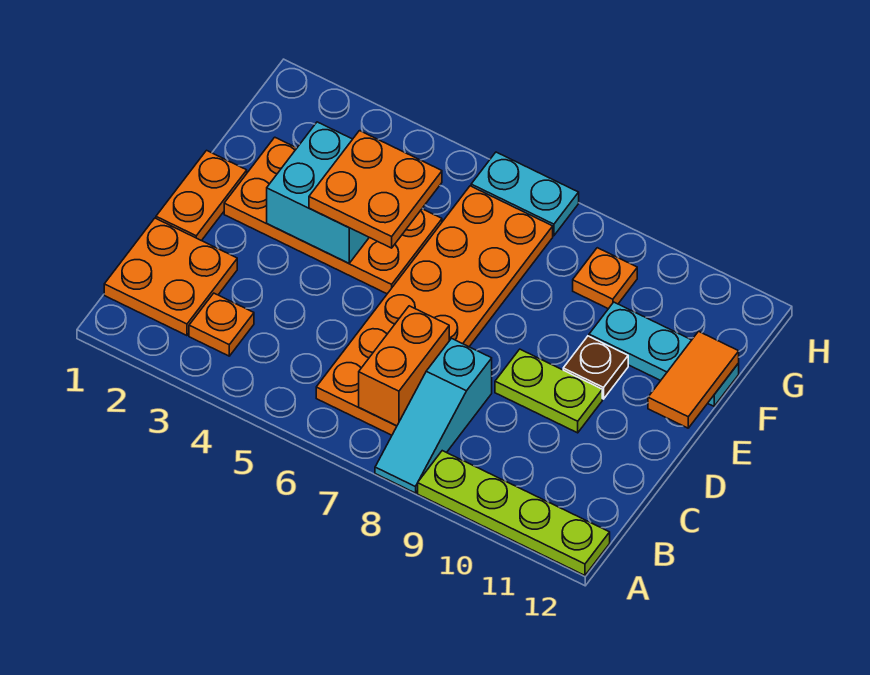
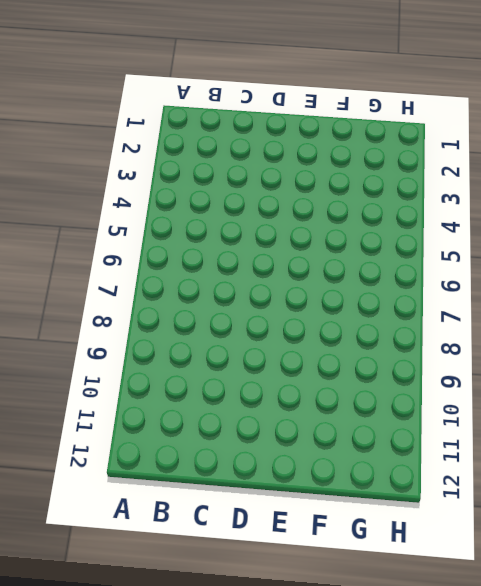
none -> cyan slope A8:C8 level 1 top C
none -> lime plate A9:A12 level 1
none -> orange plate B1:C2 level 1

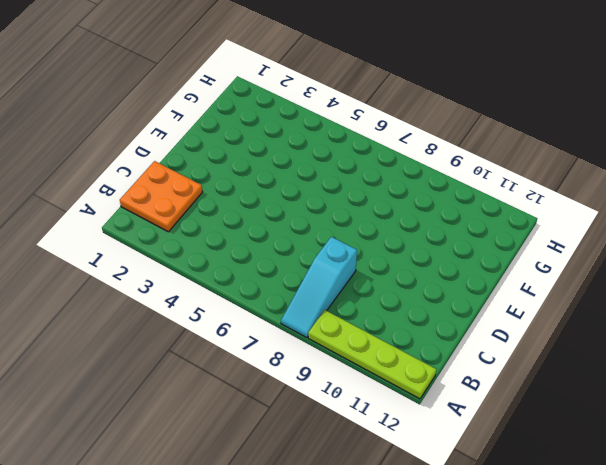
none -> orange plate B3 level 1
none -> orange plate B6:G7 level 1
none -> orange plate D1:E1 level 1

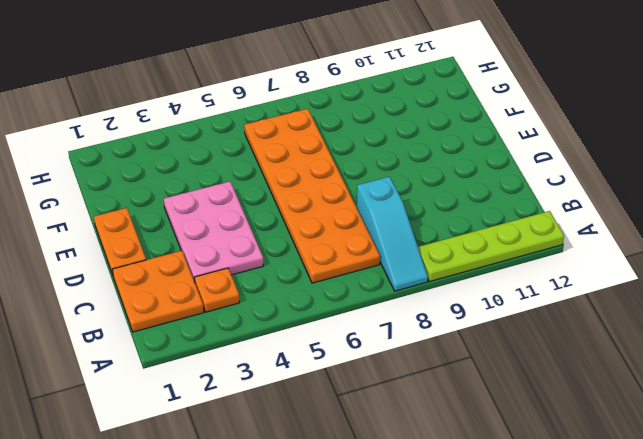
pink plate C3:E4 level 1 -> orange plate E2:F5 level 1
none -> lime plate D9:D10 level 1
none -> brown plate E10 level 1
none -> cyan plate F10:F12 level 1

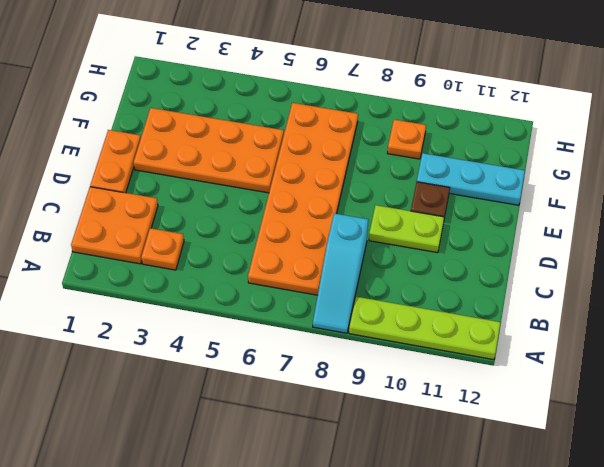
none -> cyan plate H6:H7 level 1
none -> orange brick B7:C7 level 2
none -> cyan brick E3:F4 level 2

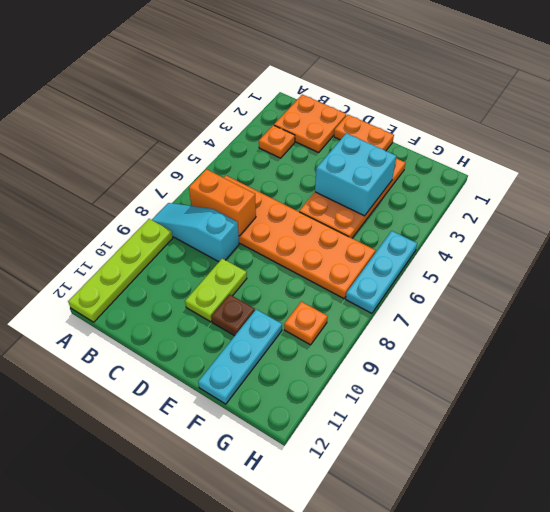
cyan plate H5:H7 level 1 -> cyan plate H6:H7 level 1
none -> orange tile E12:F12 level 2
none -> orange plate E4:F5 level 3

